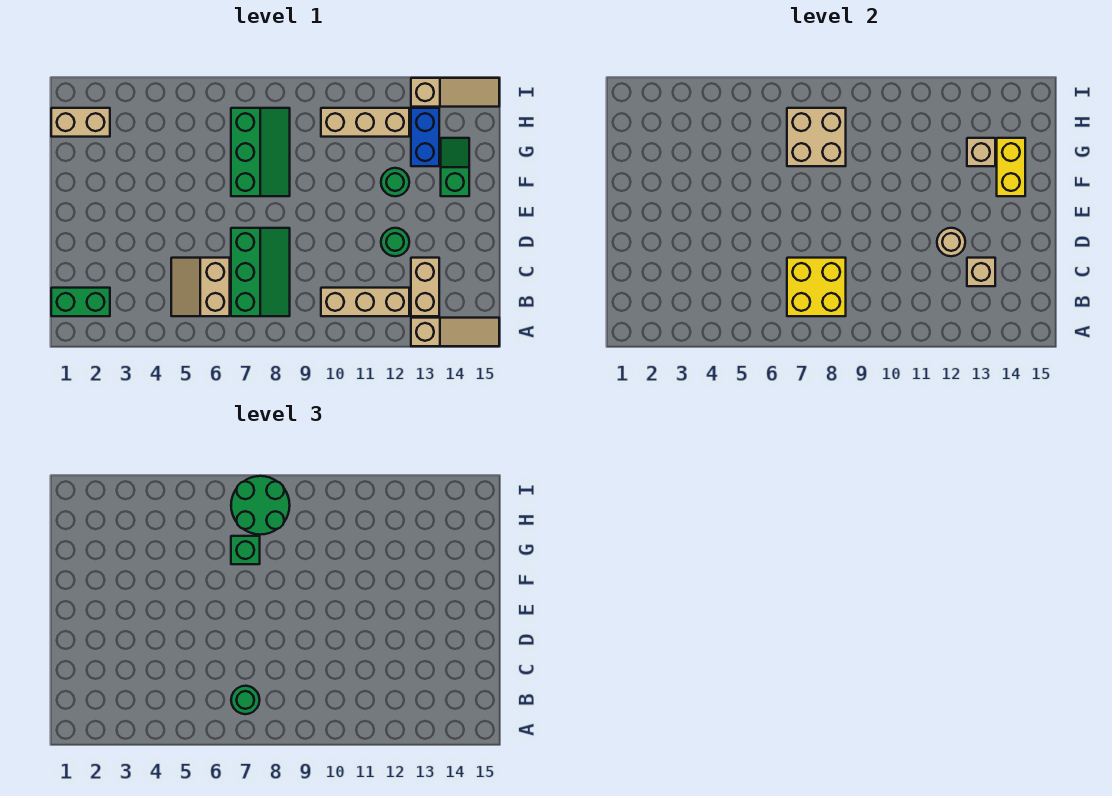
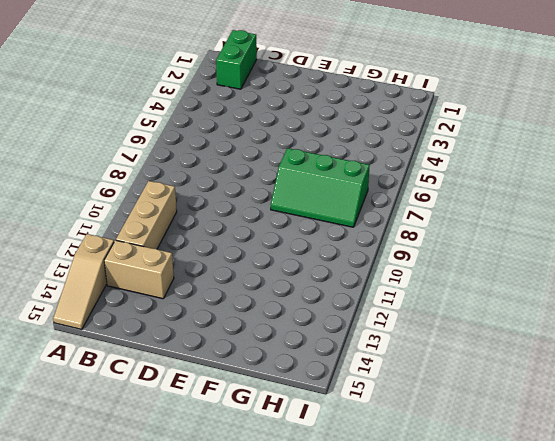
none -> tan slope B5:C6 level 1 top 6
none -> green slope B7:D8 level 1 top 7
none -> green round brick D12 level 1

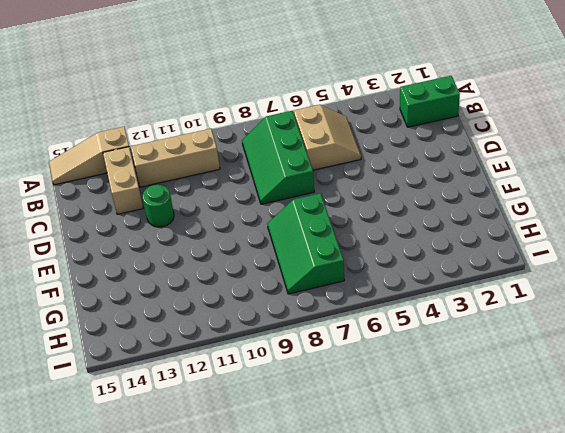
none -> green round brick F12 level 1
none -> green slope F14:G14 level 1 top F
none -> blue brick G13:H13 level 1

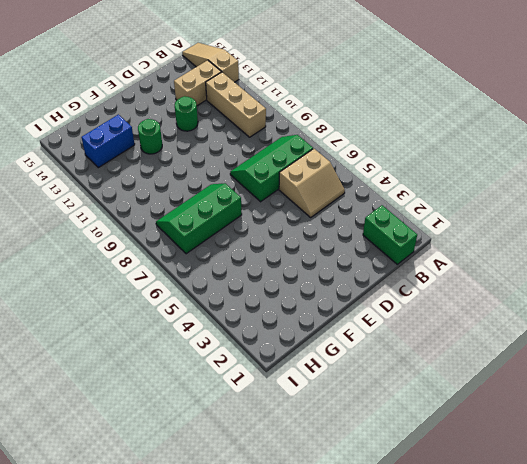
none -> green slope F14:G14 level 1 top F
none -> tan brick H1:H2 level 1
none -> tan brick H10:H12 level 1

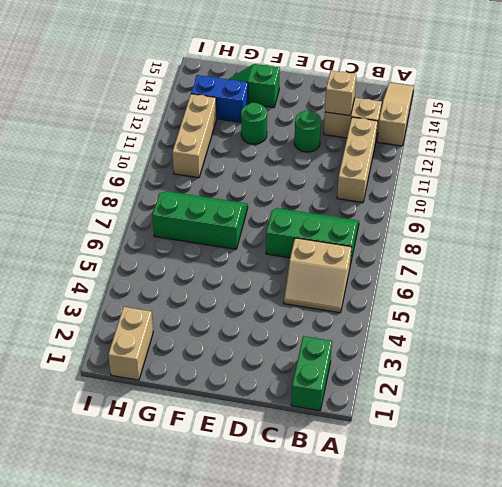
none -> tan slope I13:I15 level 1 top 13
none -> yellow brick B7:C8 level 2
none -> tan round brick D12 level 2

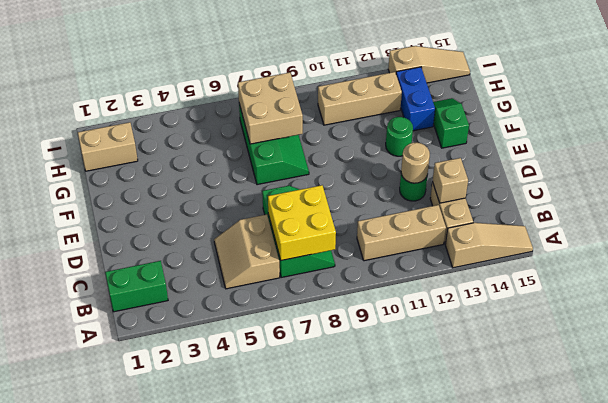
none -> yellow brick F14:G14 level 2
none -> tan brick G13 level 2
none -> green round brick B7 level 3

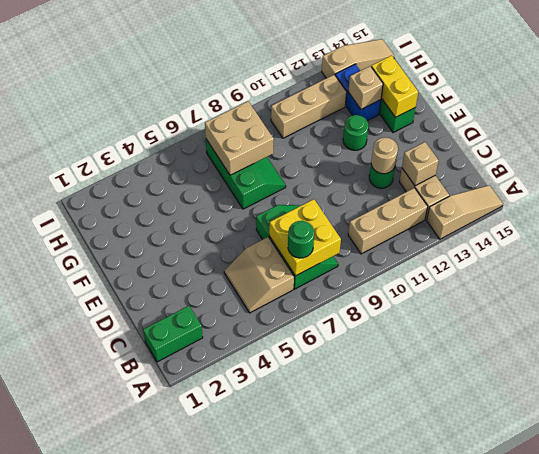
none -> tan brick H1:H2 level 1
none -> green brick G7 level 3
none -> green round brick H7:I8 level 3

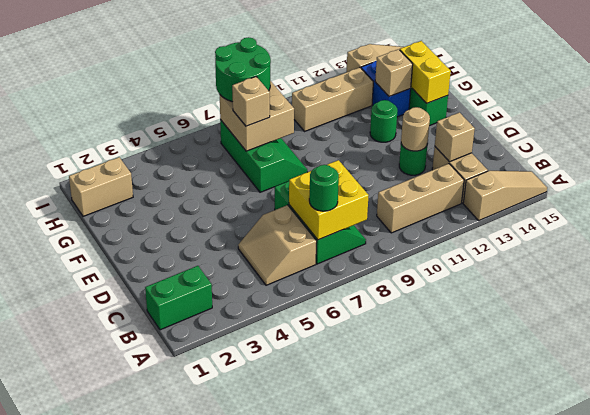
tan brick G7 level 3 -> green brick G7 level 3

